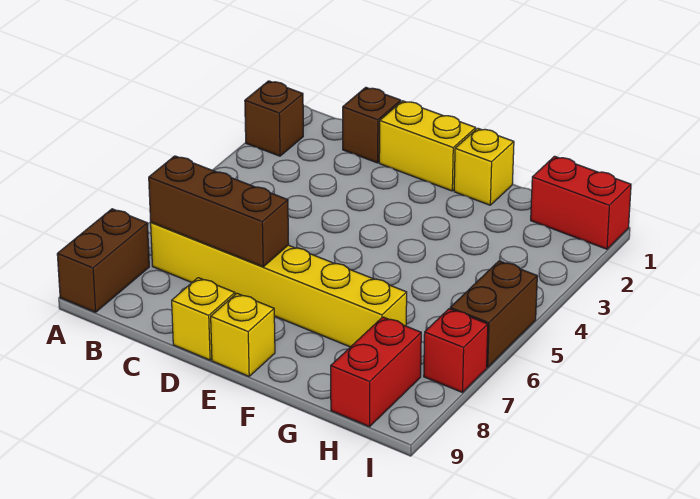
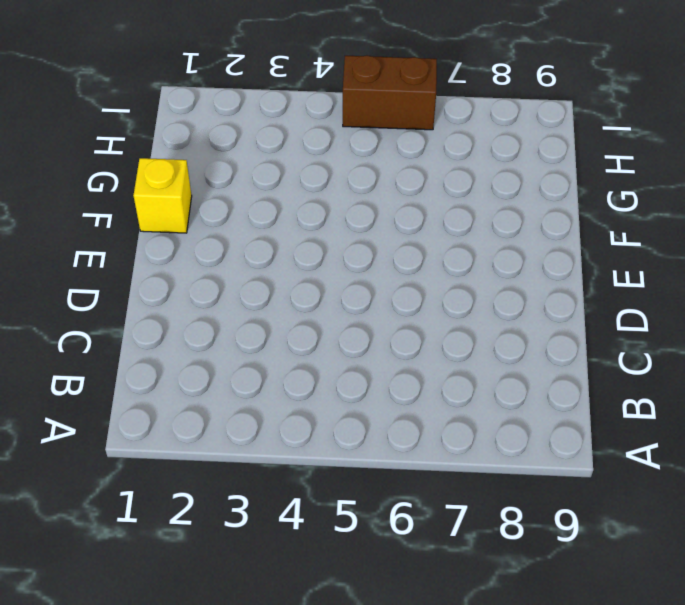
none -> brown brick A2 level 1
none -> brown brick A8:A9 level 1
none -> yellow brick B7:G7 level 1

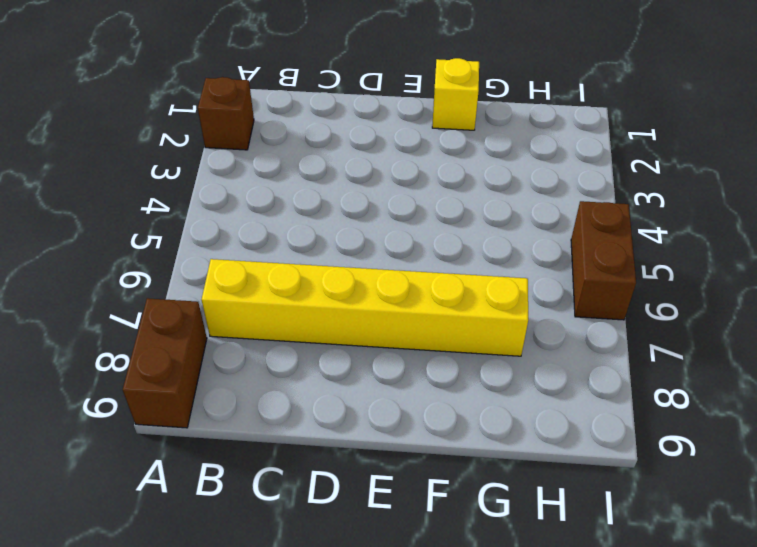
none -> brown brick C1 level 1
none -> yellow brick D1:E1 level 1
none -> yellow brick D9 level 1

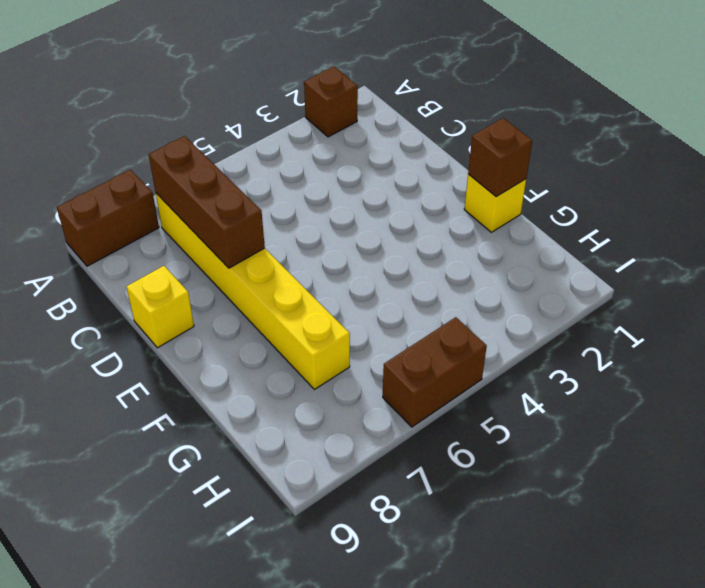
brown brick F1 level 2 -> brown brick C1 level 1
none -> yellow brick D1:E1 level 1
none -> yellow brick E9 level 1
none -> red brick H1:I1 level 1

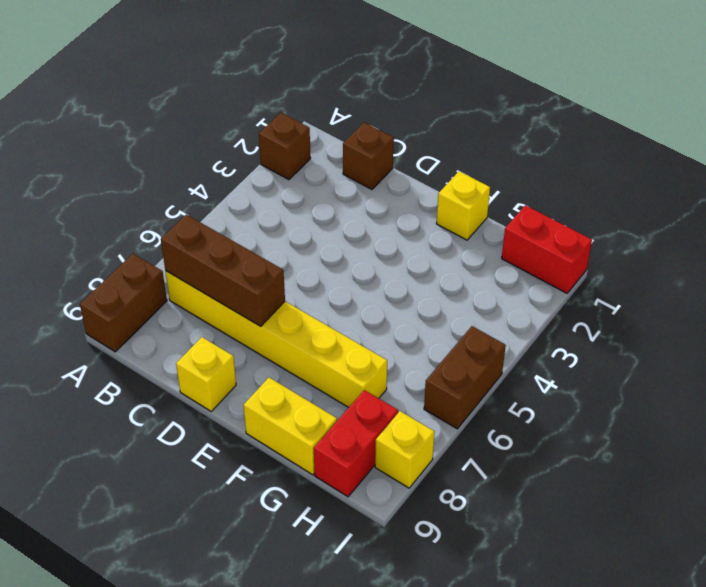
yellow brick F9:G9 level 1 -> yellow brick D1:E1 level 1
yellow brick I8 level 1 -> yellow brick E9 level 1
none -> red brick I7 level 1

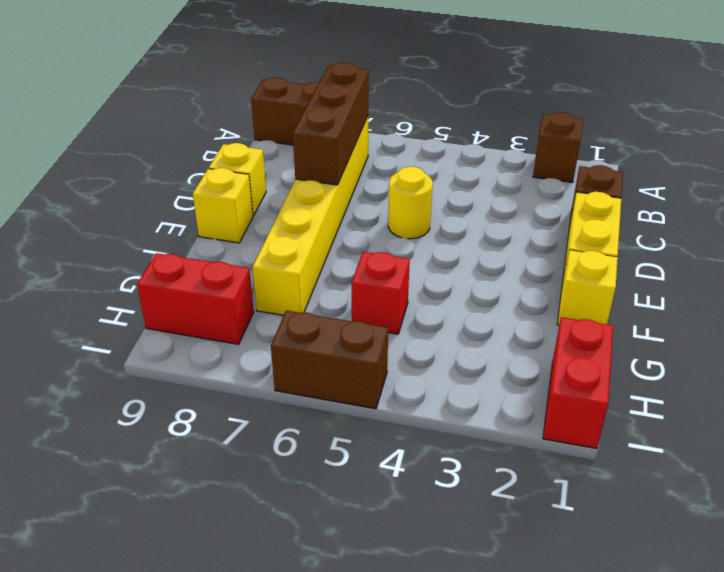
yellow round brick D5 level 1 -> none
red brick G5 level 1 -> red brick I7 level 1

